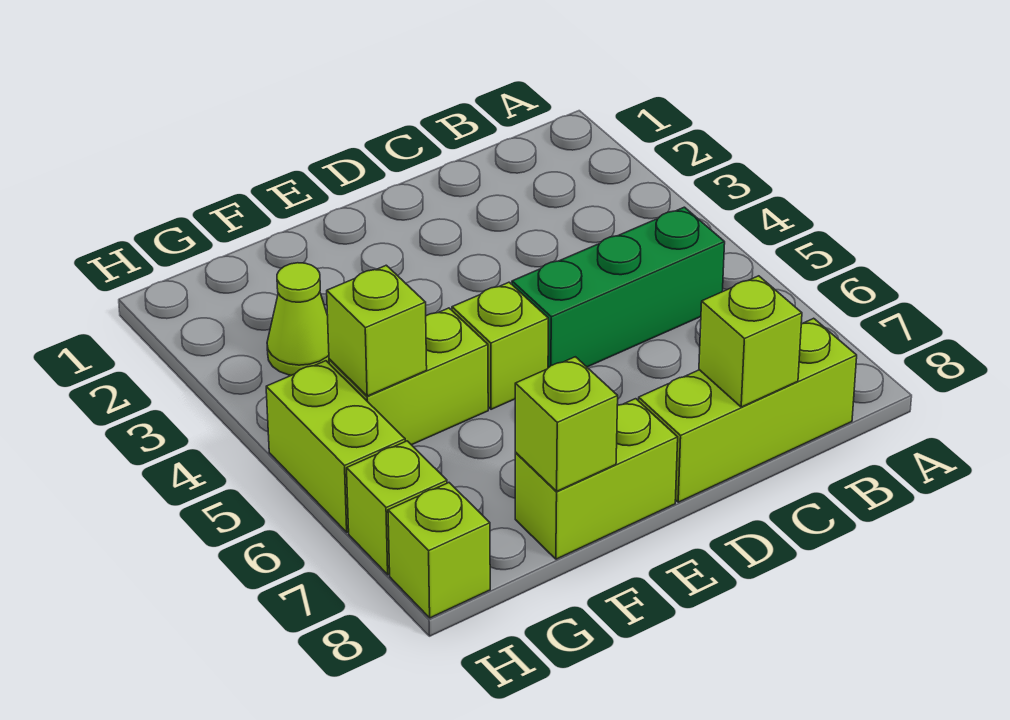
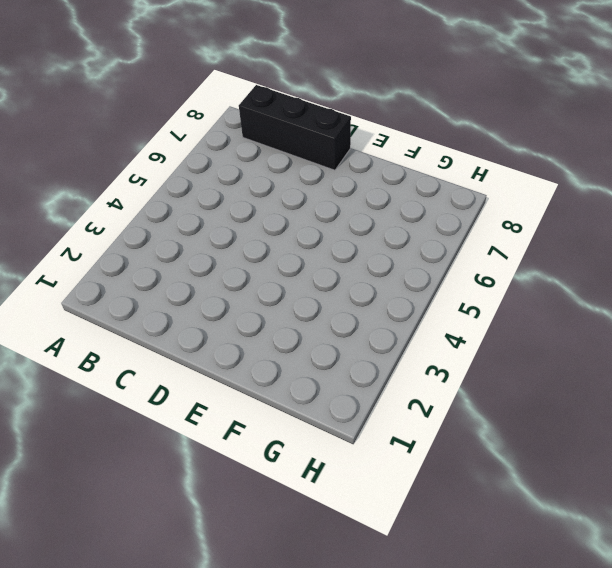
black brick B8:D8 level 1 -> lime brick B8:D8 level 1
none -> green brick B5:D5 level 1
none -> lime brick E5 level 1
none -> lime brick E8:F8 level 1

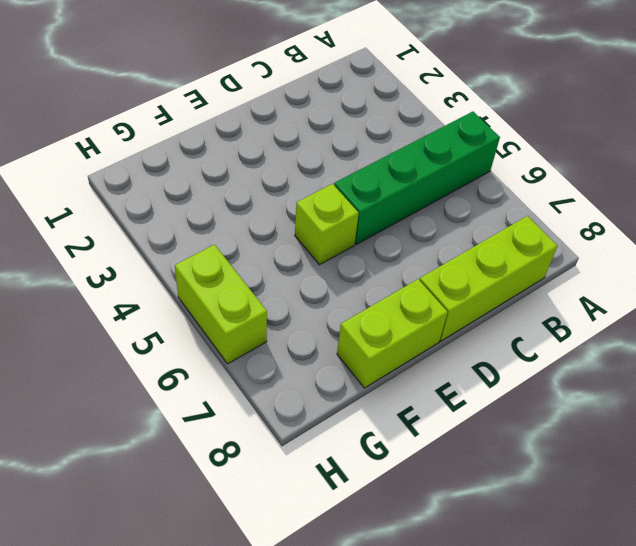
green brick A5:D5 level 1 -> green brick B5:D5 level 1
none -> lime brick F5:G5 level 1
none -> lime cone G3 level 1
none -> lime brick H7 level 1

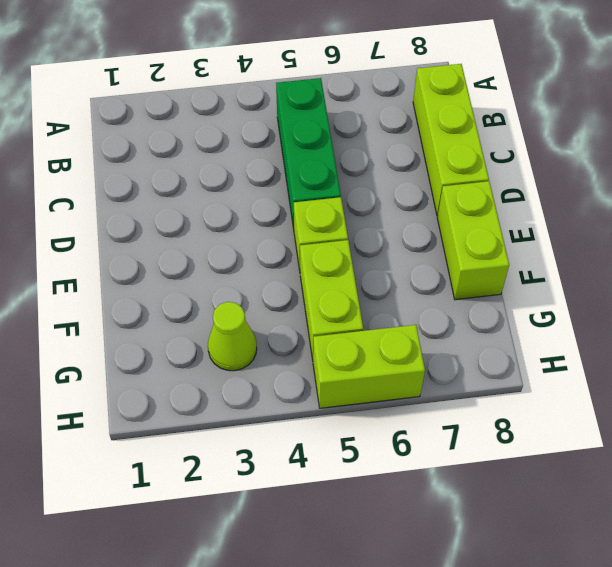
none -> lime brick H7 level 1
none -> lime brick H8 level 1
none -> lime brick C8 level 2

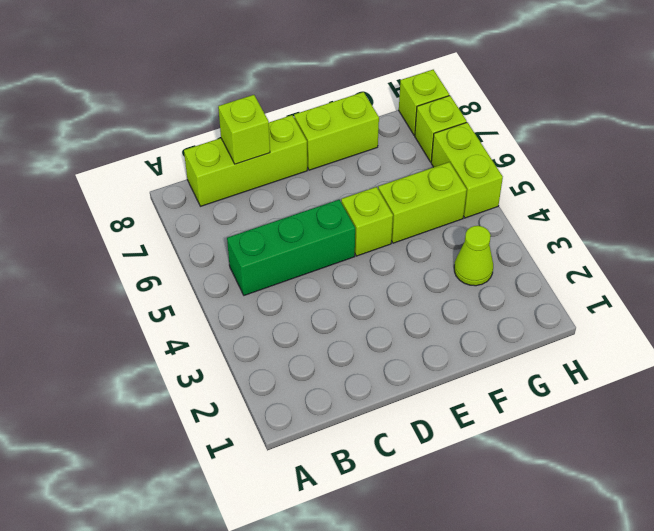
none -> lime brick F8 level 2
none -> lime brick G5 level 2

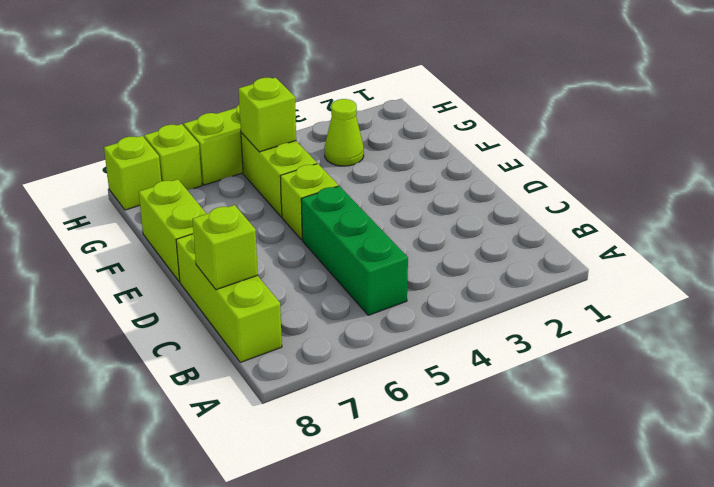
none -> lime brick F8 level 2

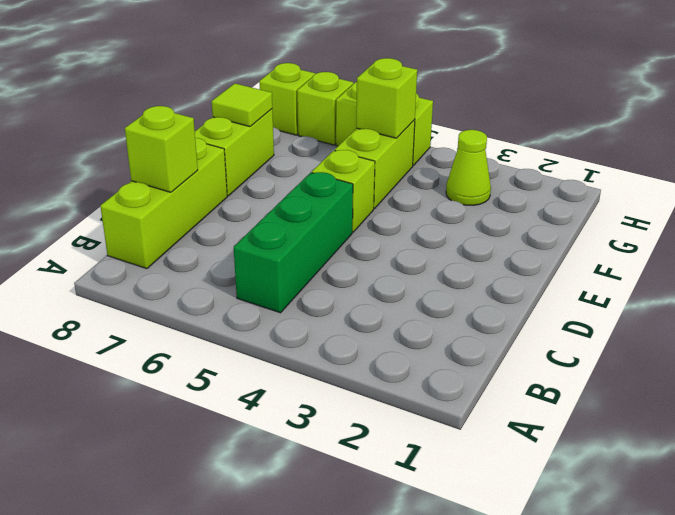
lime tile F8 level 2 -> lime brick F8 level 2

